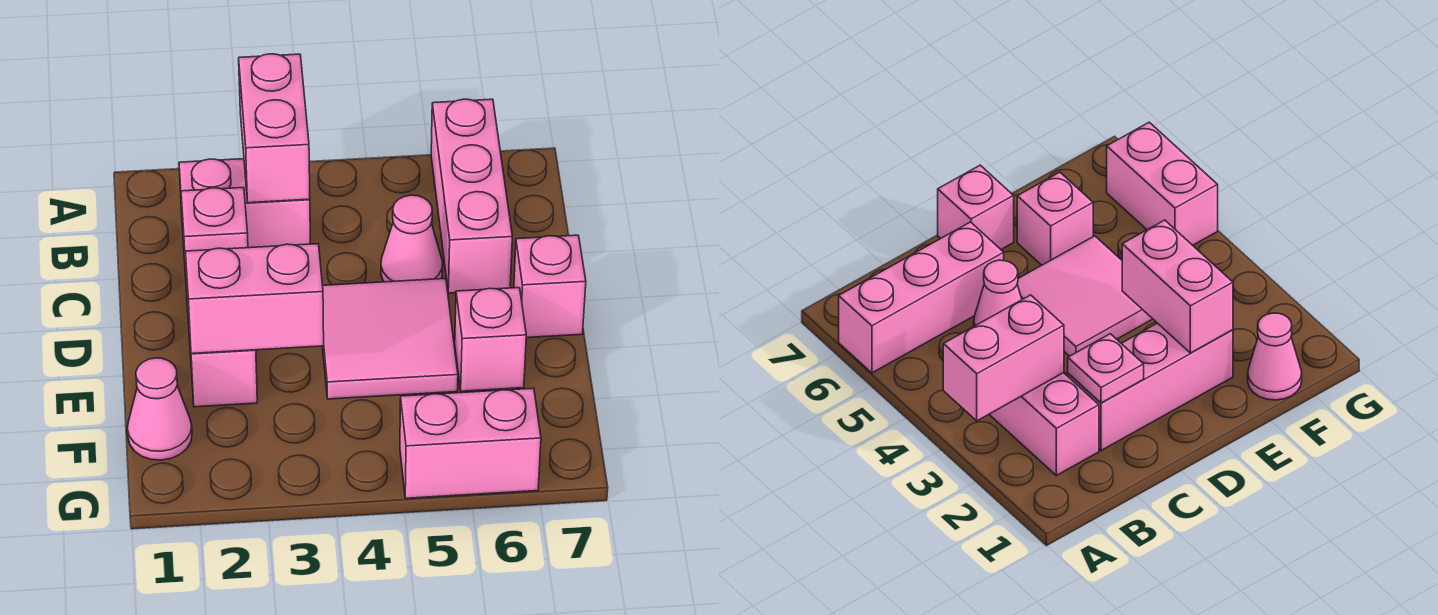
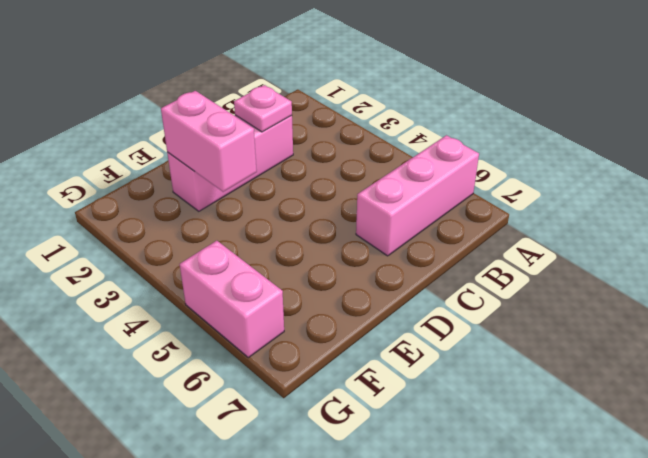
none -> pink brick B2:B3 level 1
none -> pink cone C5 level 1
none -> pink tile D4:E5 level 1

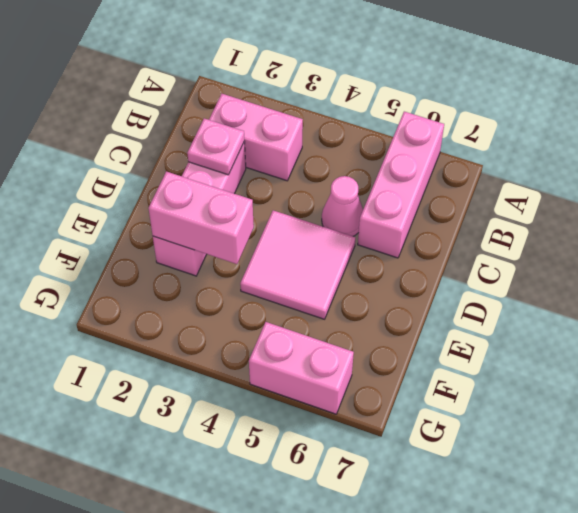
none -> pink brick D7 level 1
none -> pink brick E6 level 1
none -> pink cone F1 level 1

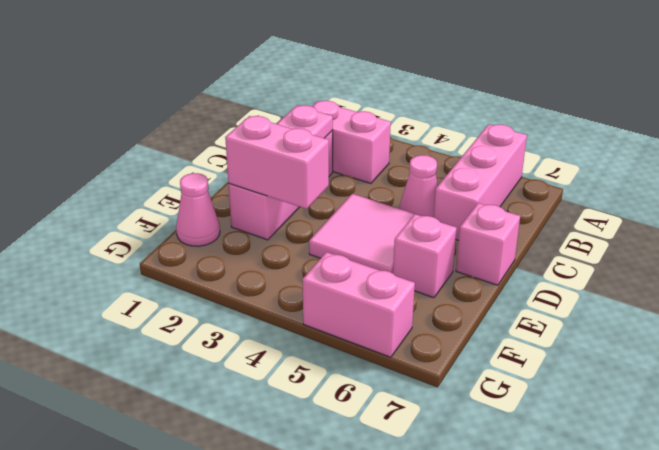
none -> pink brick A3:B3 level 2

